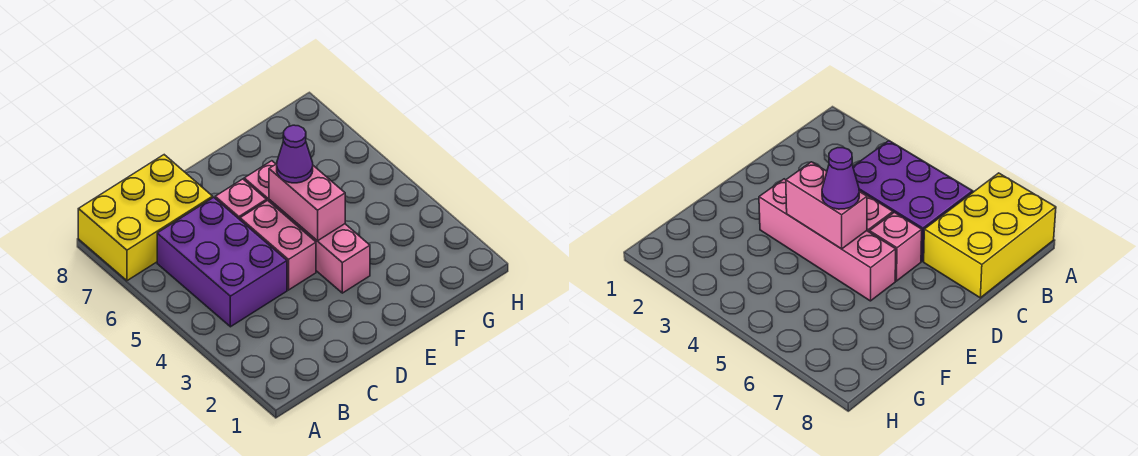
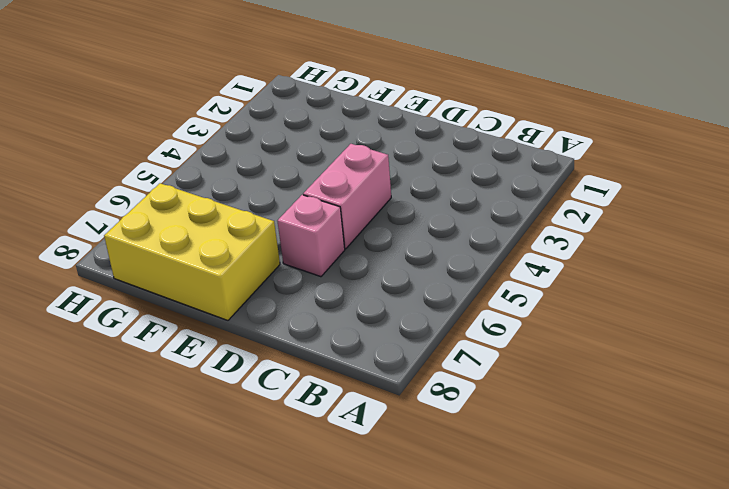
yellow brick E7:G8 level 1 -> yellow brick A7:C8 level 1
none -> purple brick B4:C6 level 1
none -> pink brick E3:E6 level 1

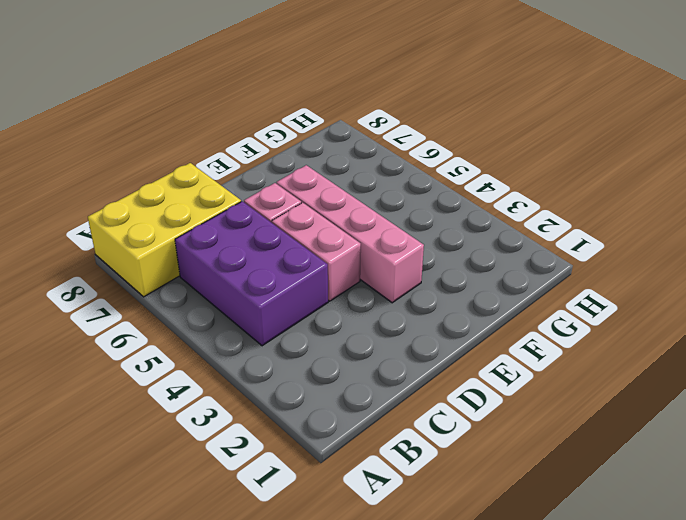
none -> pink brick E4:E5 level 2
none -> purple cone E5 level 3

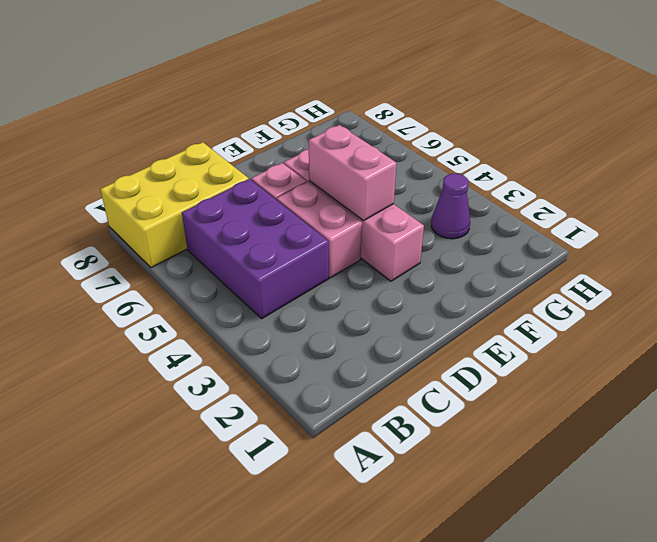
purple cone G3 level 1 -> purple cone E5 level 3

